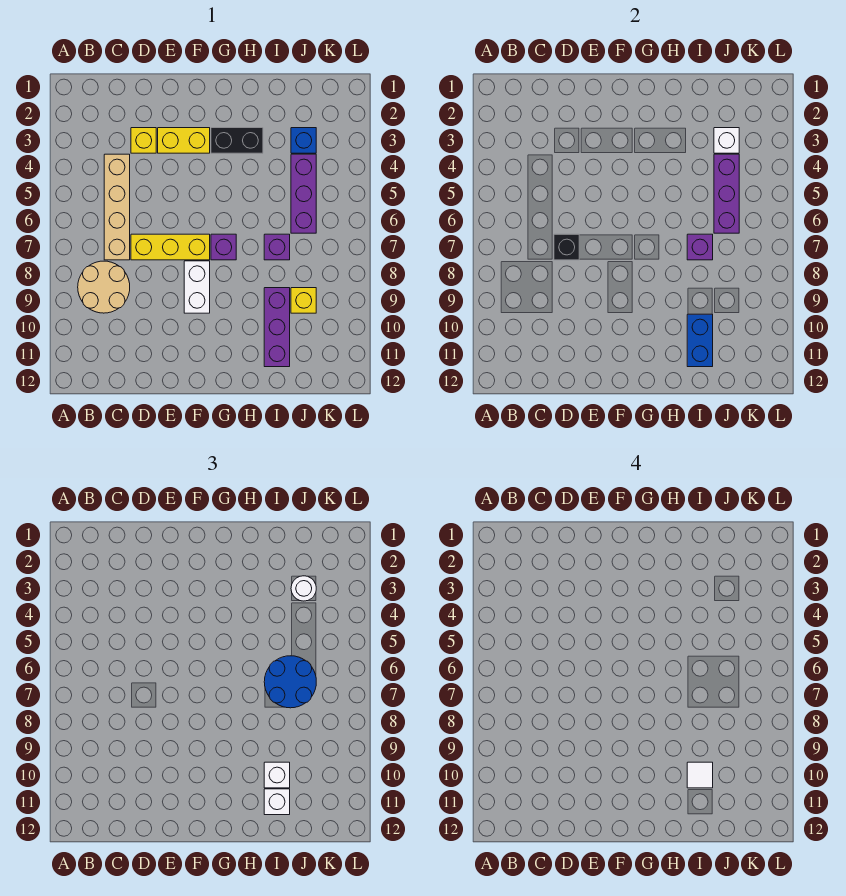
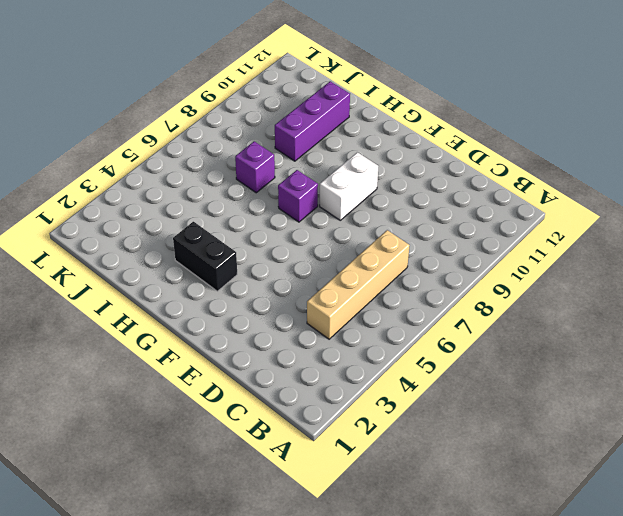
none -> tan round brick B8:C9 level 1
none -> yellow brick D3 level 1
none -> yellow brick D7:F7 level 1

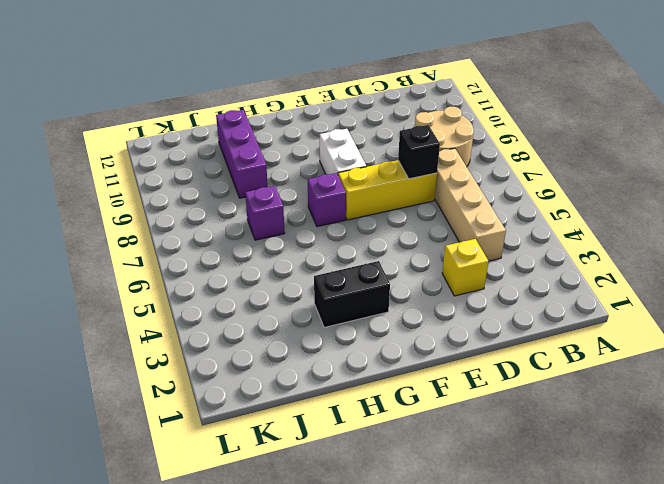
none -> yellow brick E3:F3 level 1
none -> blue brick J3 level 1
none -> purple brick J4:J6 level 1

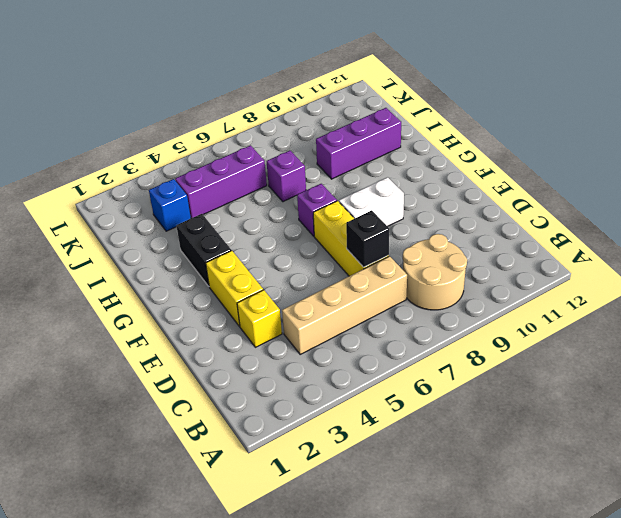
none -> yellow brick J9 level 1
none -> purple brick I7 level 2
none -> blue brick I10:I11 level 2

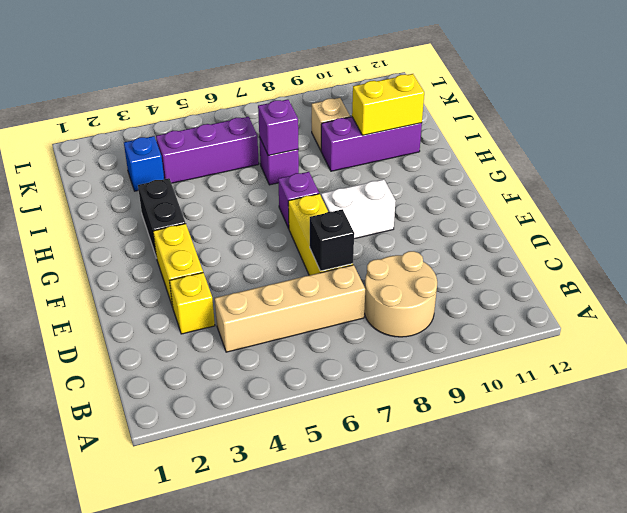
yellow brick I10:I11 level 2 -> blue brick I10:I11 level 2
tan brick J9 level 1 -> yellow brick J9 level 1
none -> white brick J3 level 2
none -> purple brick J4:J6 level 2
none -> blue round brick I6:J7 level 3

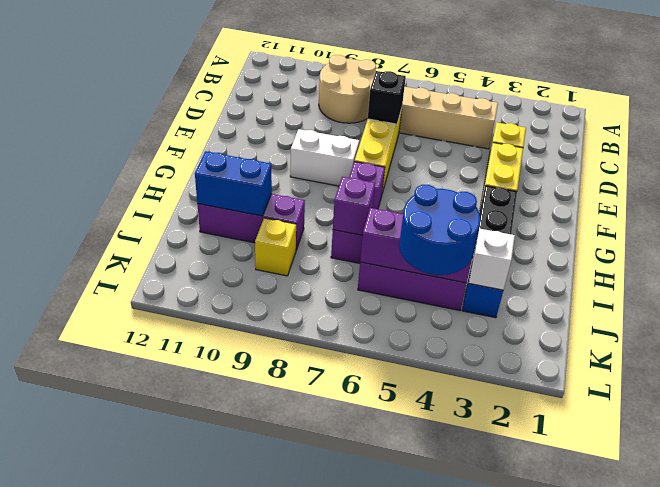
blue round brick J4:K5 level 3 -> blue round brick I6:J7 level 3
none -> white brick I10 level 3
none -> white brick I11 level 3
none -> white round brick J3 level 3

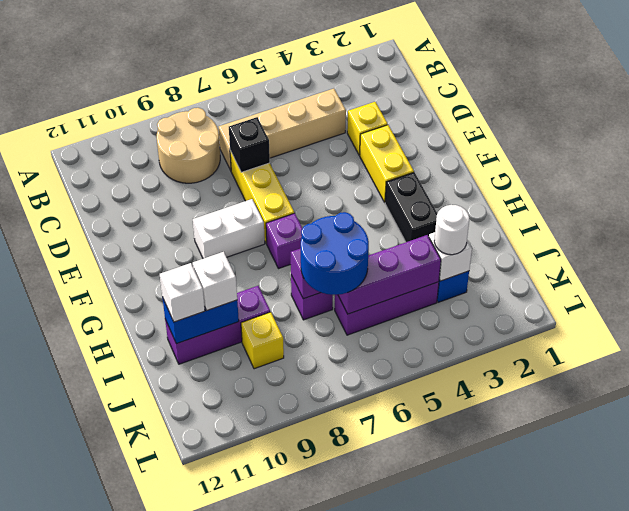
none -> white tile I10 level 4

